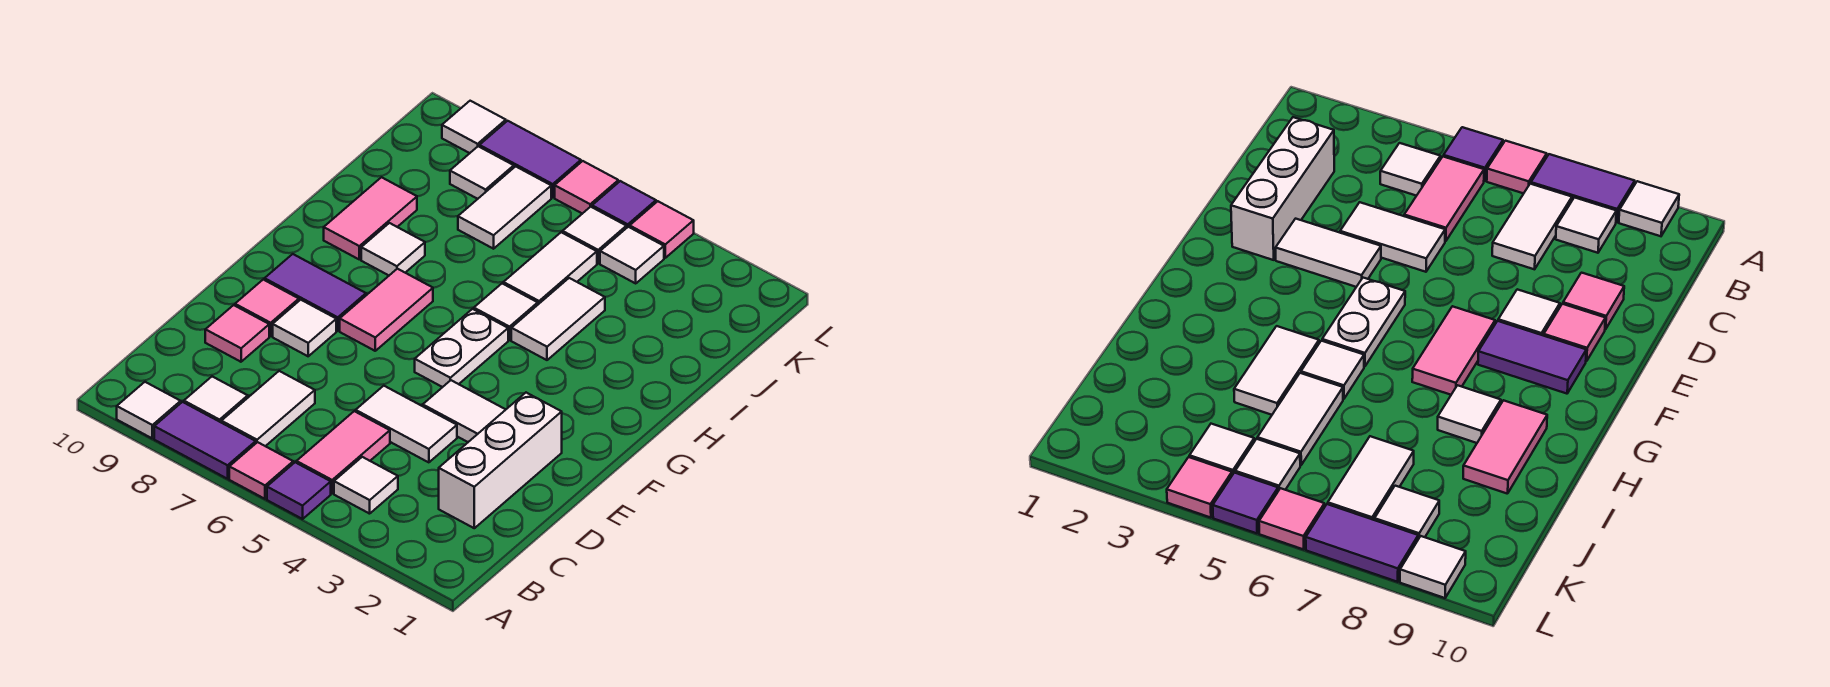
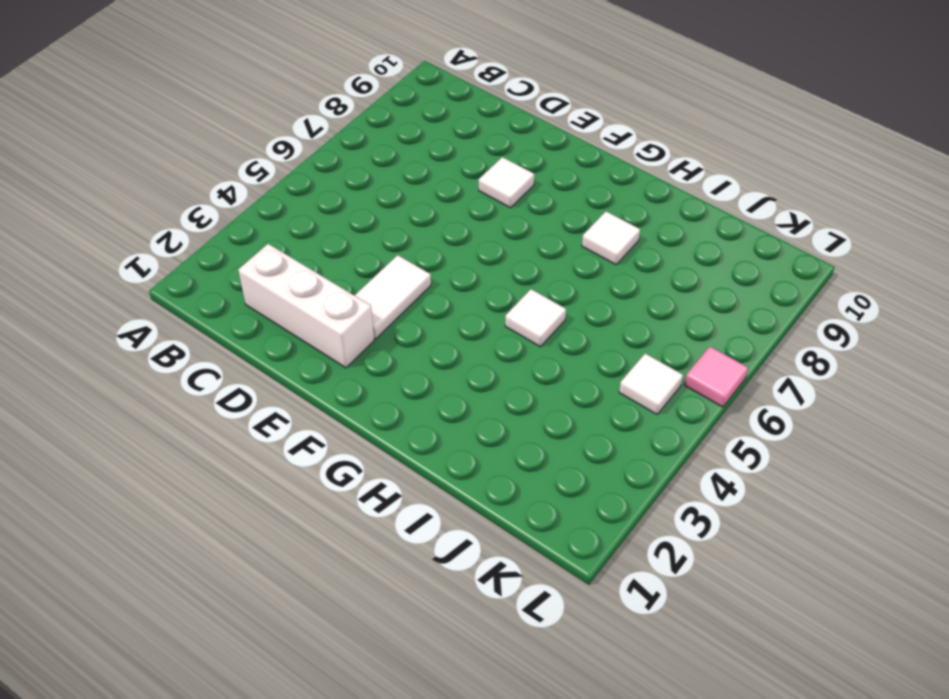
none -> purple tile A5 level 1
none -> pink tile A6 level 1
none -> purple tile A7:A8 level 1
none -> white tile A9 level 1

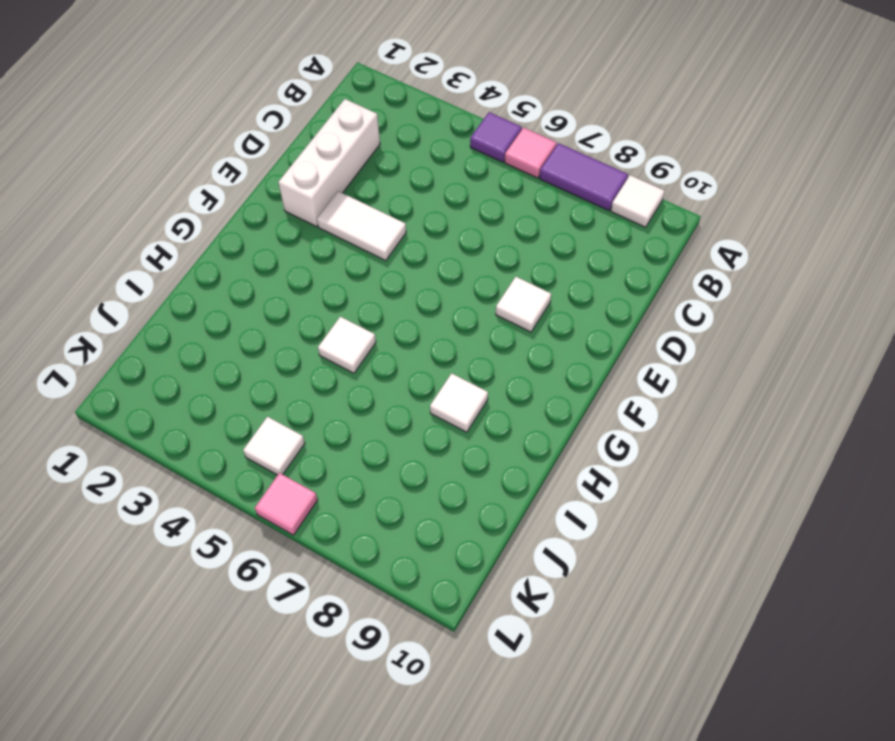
none -> white tile B4 level 1
none -> pink tile B5:C5 level 1
none -> white tile B7:C7 level 1
none -> white tile B8 level 1

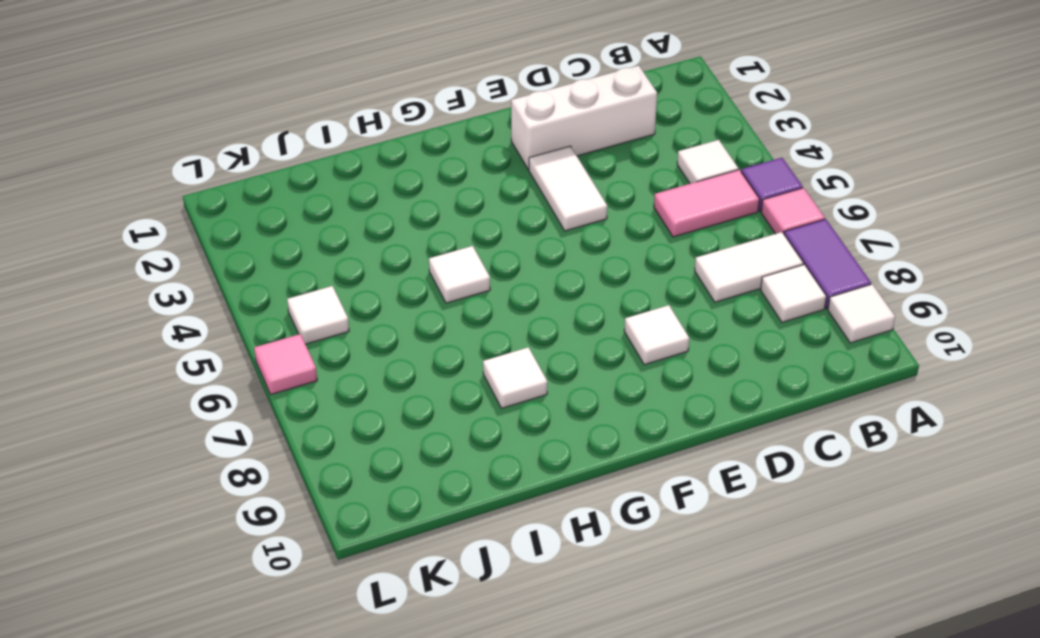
none -> white tile D4:D5 level 1
none -> pink tile D9 level 1
none -> pink tile E9 level 1
none -> white plate F5:G5 level 1

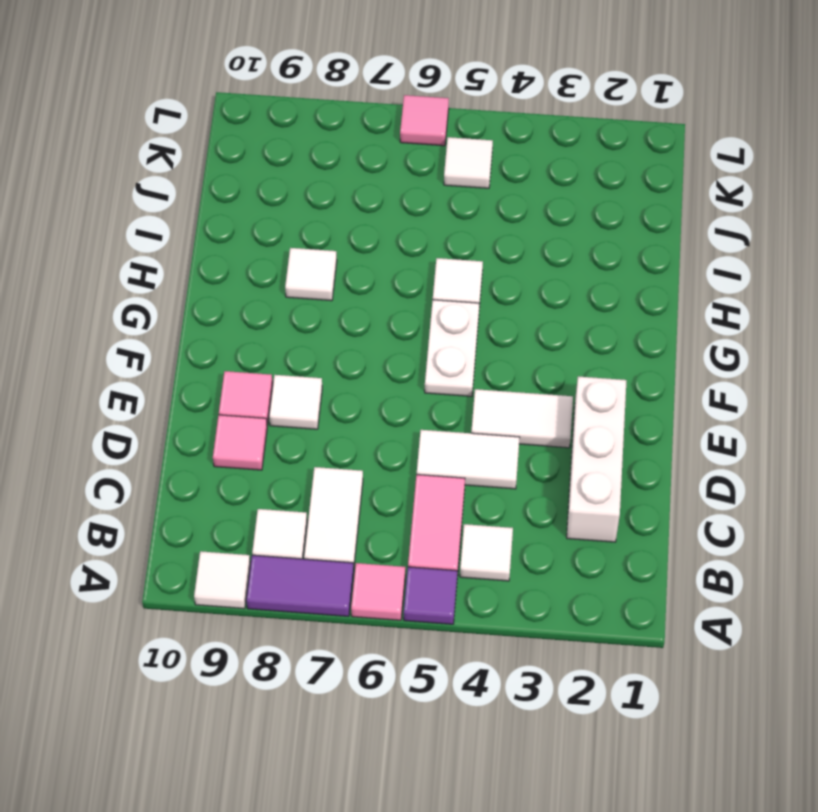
none -> pink tile F7:G7 level 1
none -> purple tile F8:F9 level 1
none -> white tile H4:I4 level 1
none -> pink tile H9:I9 level 1

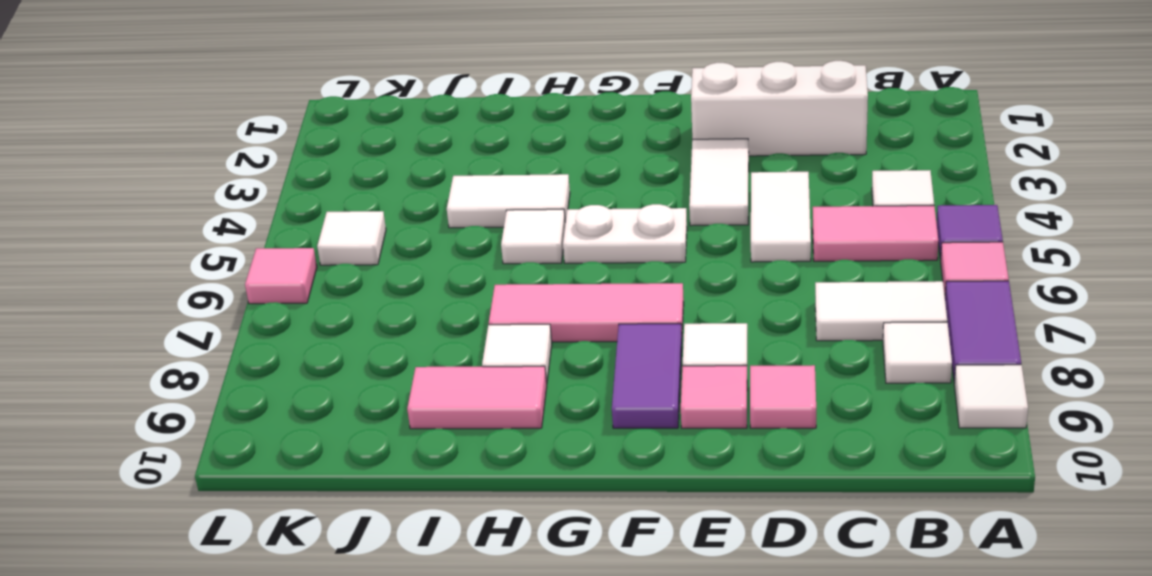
pink tile F7:H7 level 1 -> pink tile F7:G7 level 1
none -> white tile I5:J5 level 1
none -> white tile J7:K7 level 1
none -> white tile K4 level 1
none -> white tile K8 level 1

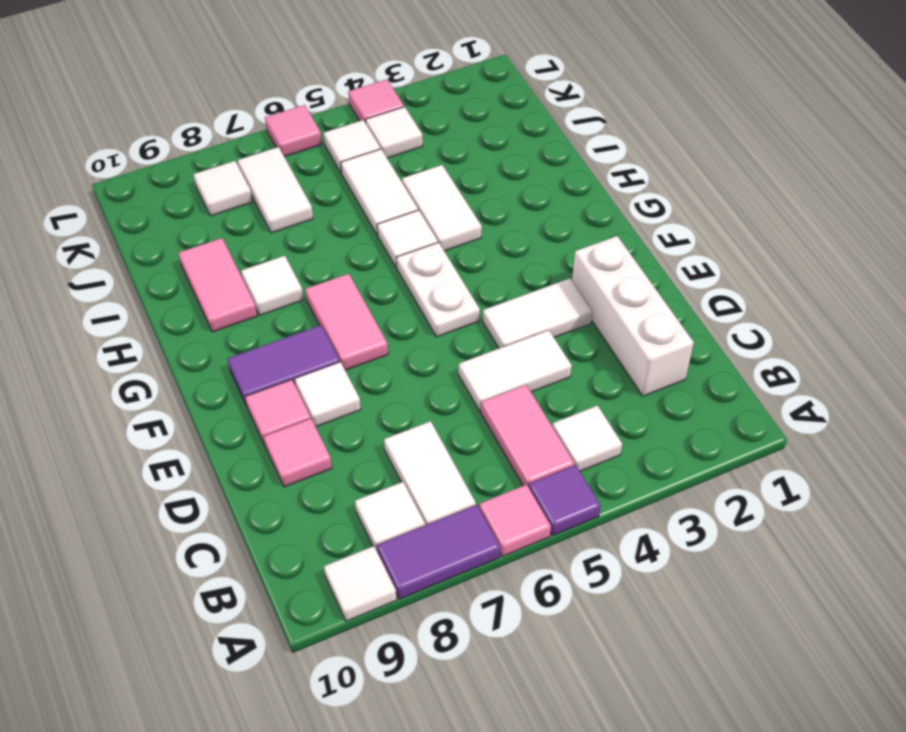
none -> purple tile L5 level 1
none -> purple tile L7:L8 level 1
none -> white tile L9 level 1

